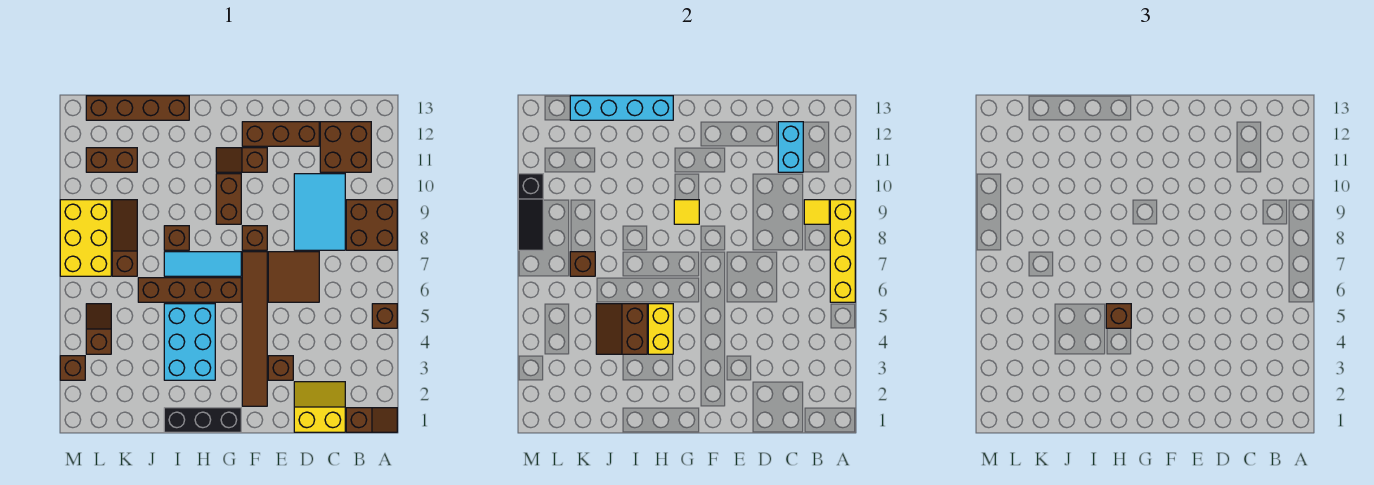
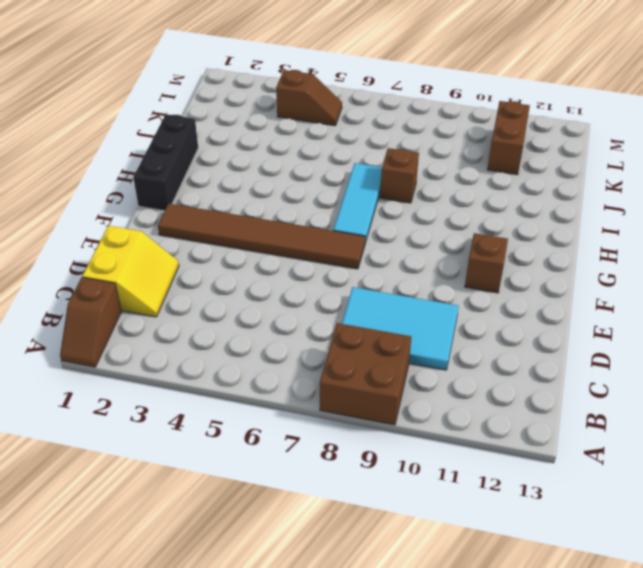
none -> brown brick A5 level 1
none -> brown brick B11:C12 level 1
none -> brown tile D6:E7 level 1
none -> brown brick D12:F12 level 1

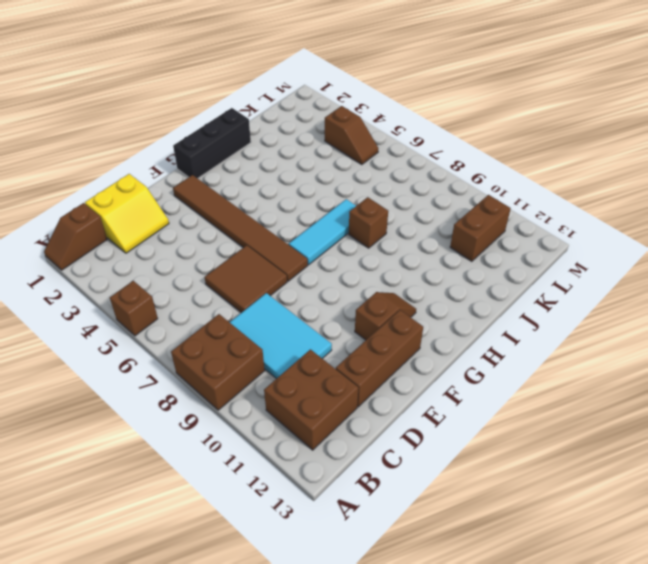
none -> brown brick E3 level 1
none -> brown brick F8 level 1
none -> brown brick G6:J6 level 1
none -> brown brick G9:G10 level 1

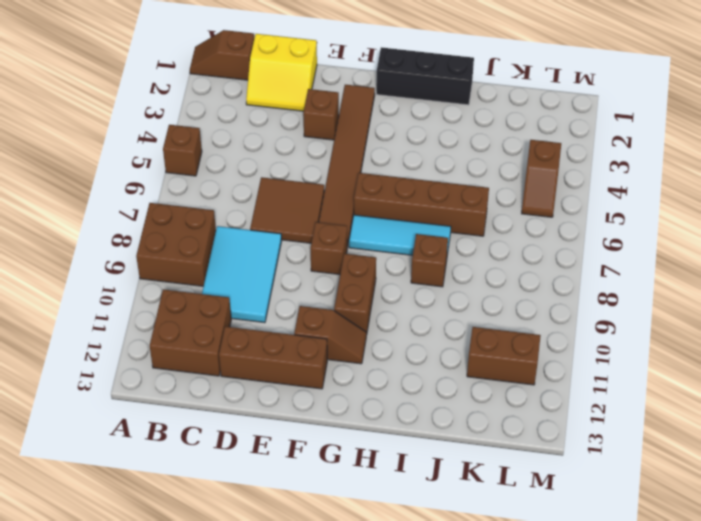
none -> cyan brick H3:I5 level 1
none -> brown brick I13:L13 level 1
none -> brown slope K7:K9 level 1 top 7
none -> yellow brick L7:M9 level 1

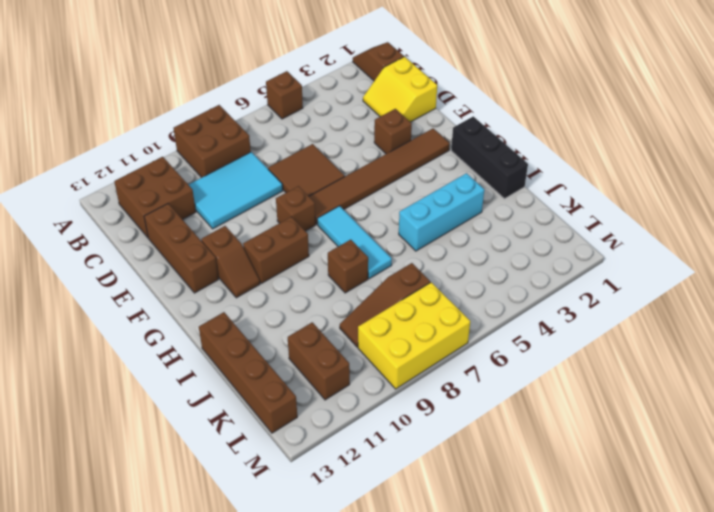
cyan brick I3:I5 level 1 -> cyan brick H3:I5 level 1
none -> brown brick G6:J6 level 1
none -> brown slope L4:L5 level 1 top 4
none -> brown brick M3 level 1
none -> yellow brick A6:A9 level 2

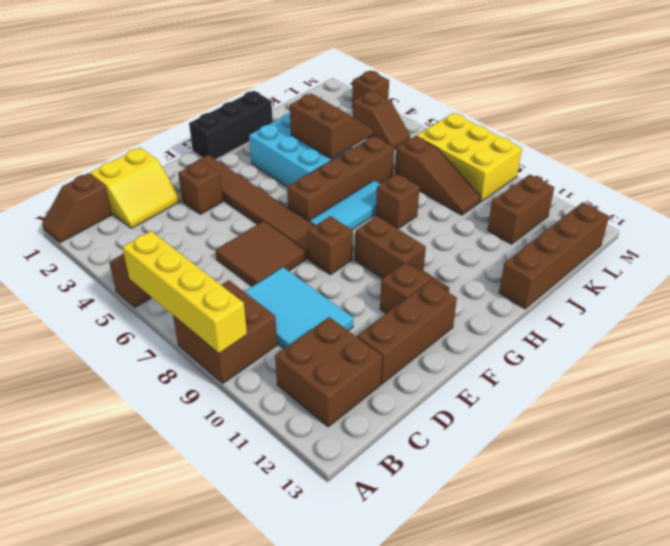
none -> yellow tile B9 level 2
none -> cyan brick C11:C12 level 2
none -> yellow tile G9 level 2
none -> yellow brick H4:H5 level 2

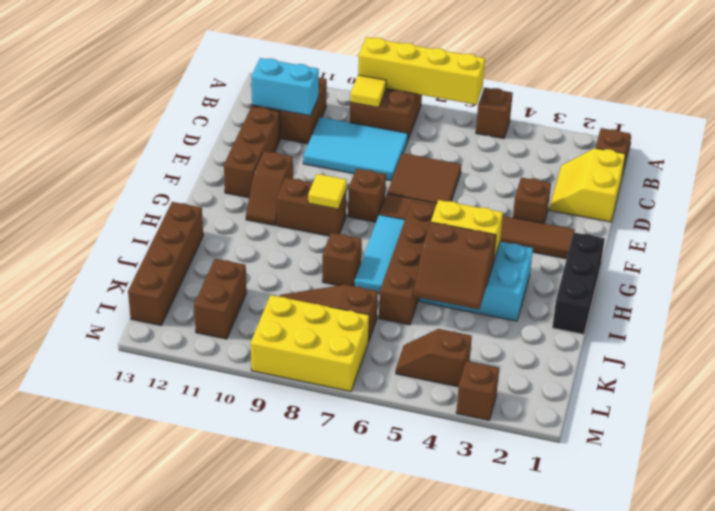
none -> cyan brick H13:K13 level 2
none -> brown brick K7 level 2
none -> black slope M8:M10 level 2 top 10
none -> brown brick H5 level 3

